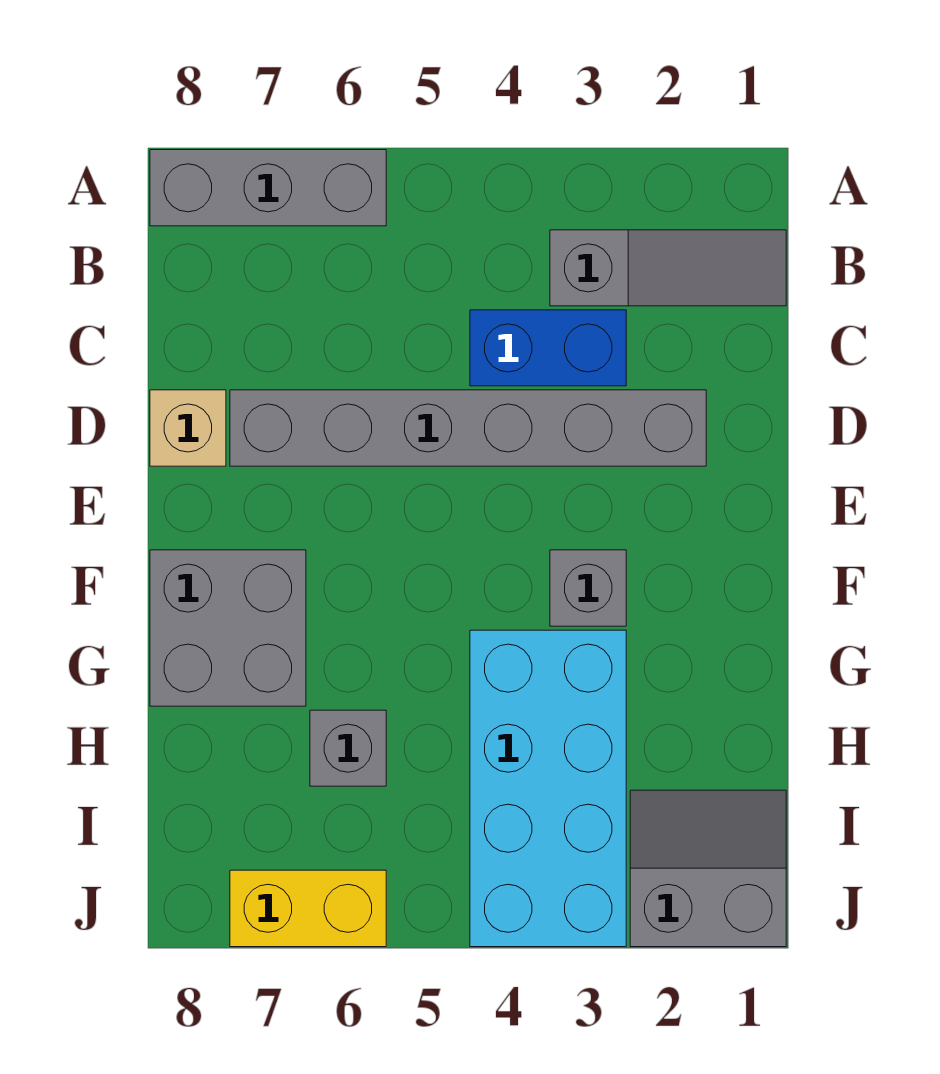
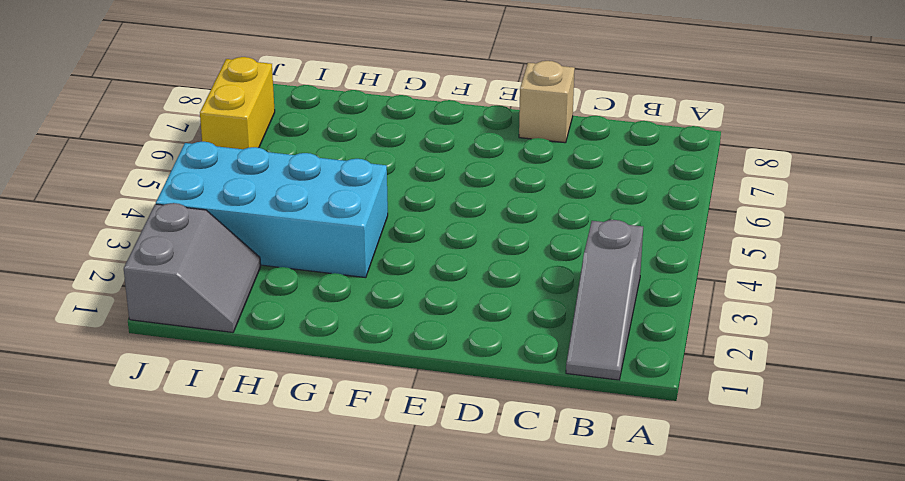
none -> grey brick A6:A8 level 1
none -> blue brick C3:C4 level 1

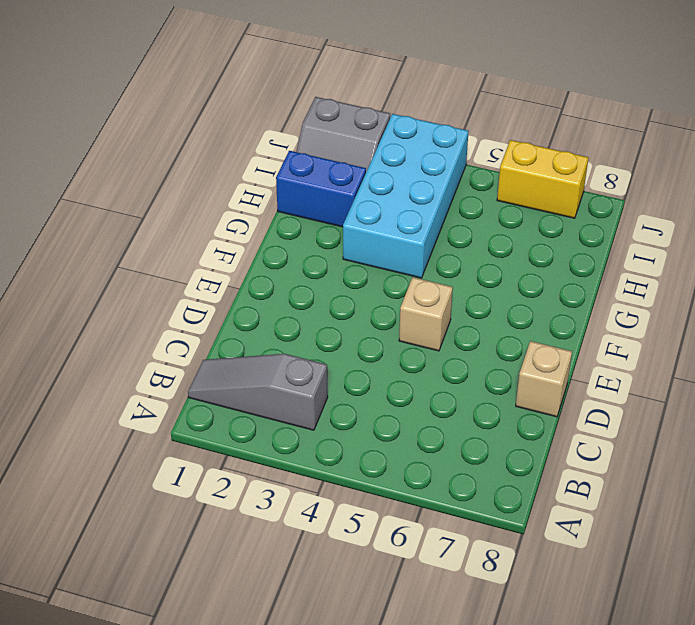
tan brick E5 level 1 -> none
blue brick H1:H2 level 1 -> blue brick C3:C4 level 1
none -> grey brick A6:A8 level 1
none -> grey brick D2:D7 level 1

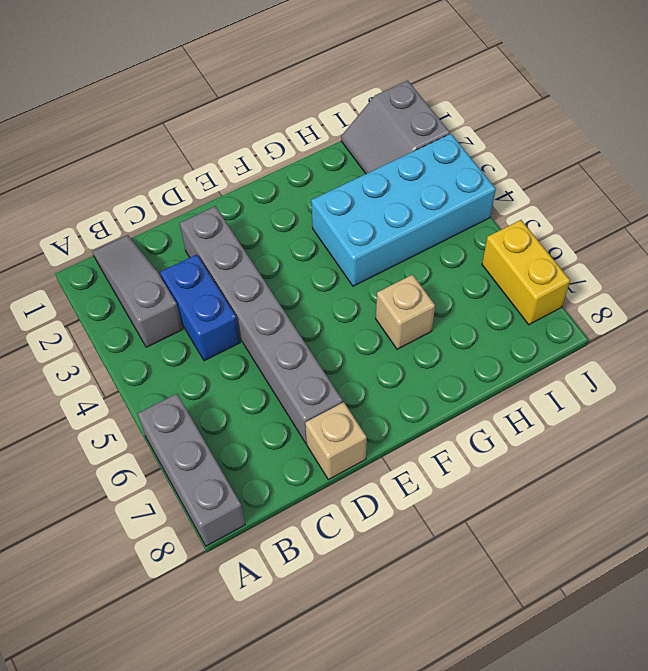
tan brick G6 level 1 -> none
none -> grey brick F3 level 1
none -> grey brick F7:G8 level 1

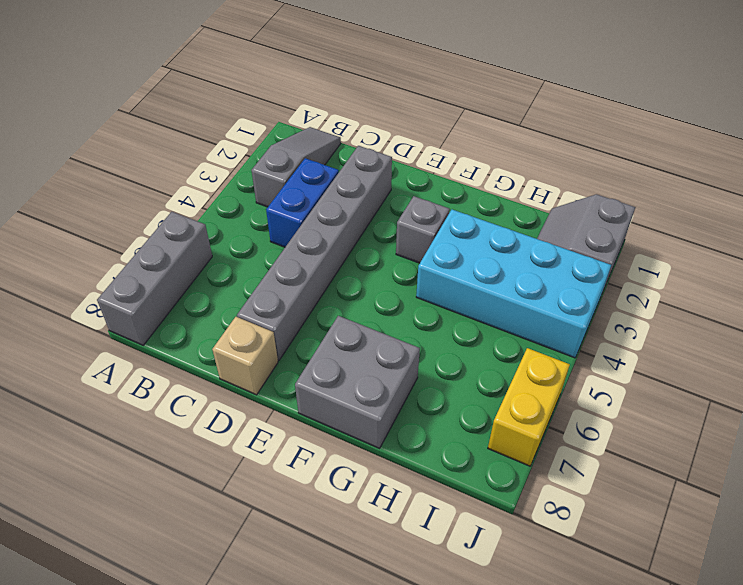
none -> grey brick H6 level 1

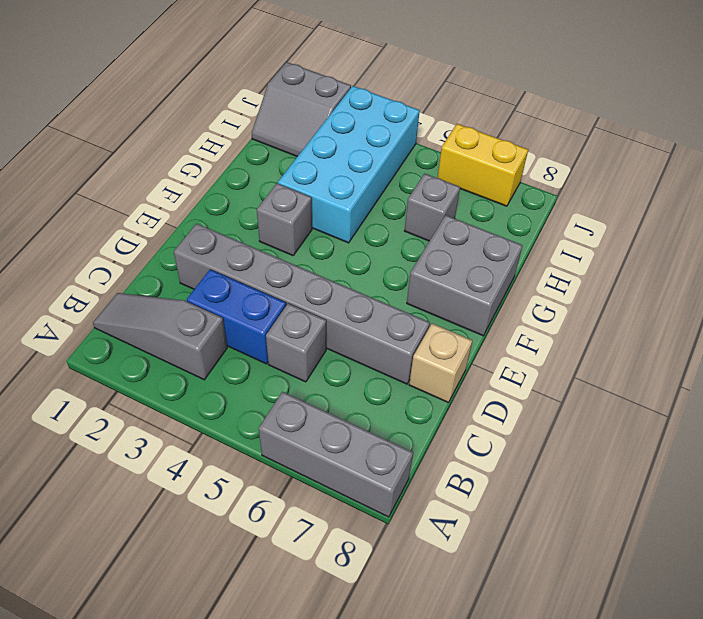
grey brick C5 level 1 -> none

